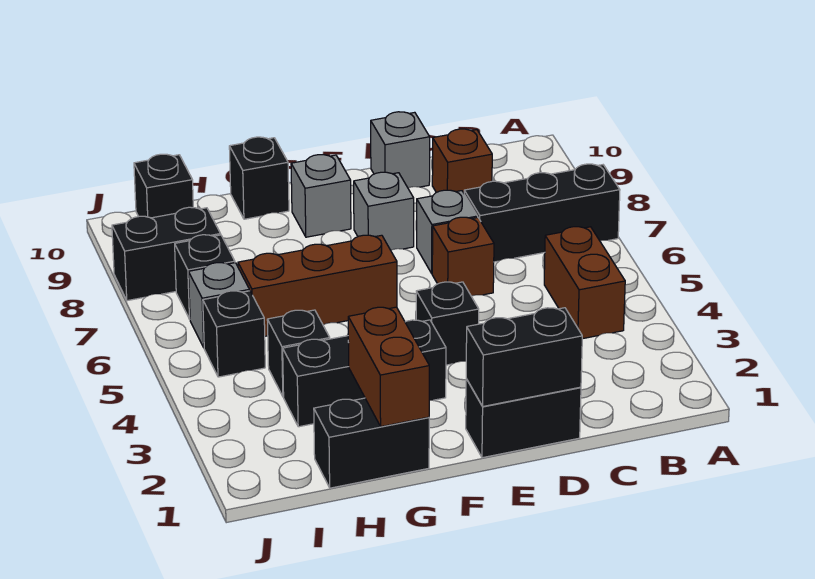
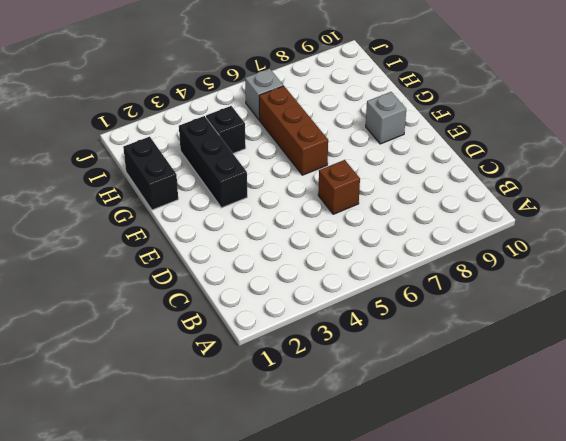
none -> black brick A7:C7 level 1
none -> brown brick B4:B5 level 1
none -> brown brick C9 level 1

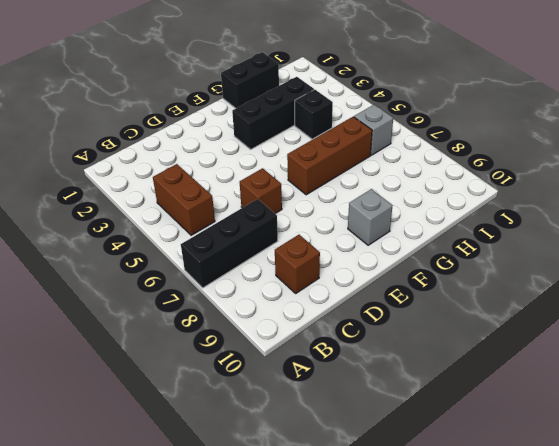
none -> black brick D1:E1 level 1
none -> grey brick D7 level 1
none -> grey brick D10 level 1

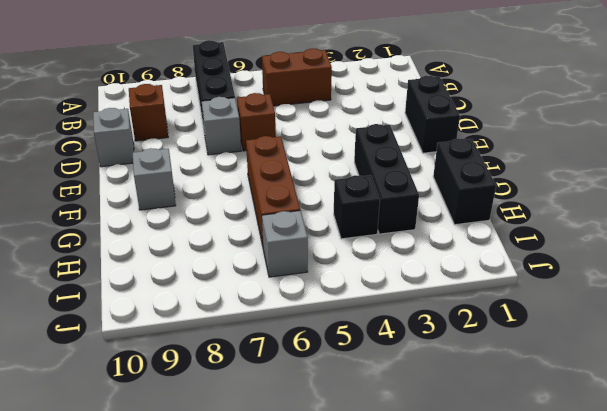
none -> black brick E4 level 1
none -> grey brick E8 level 1
none -> black brick G10 level 1

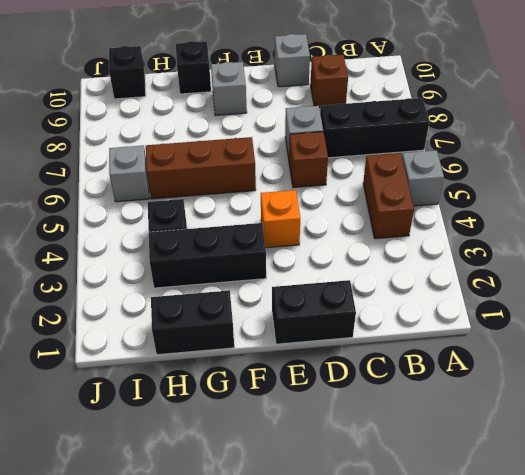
grey brick A5 level 1 -> grey brick E8 level 1
orange brick E4 level 1 -> black brick E4 level 1
none -> black brick I5 level 1
none -> black brick I7 level 1
none -> black brick I8:J8 level 1

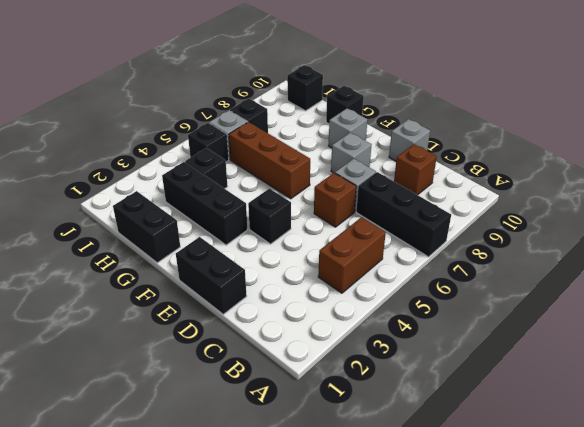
none -> black brick I8:J8 level 1
none -> black brick D1:E1 level 2
none -> brown brick G1:G2 level 2

